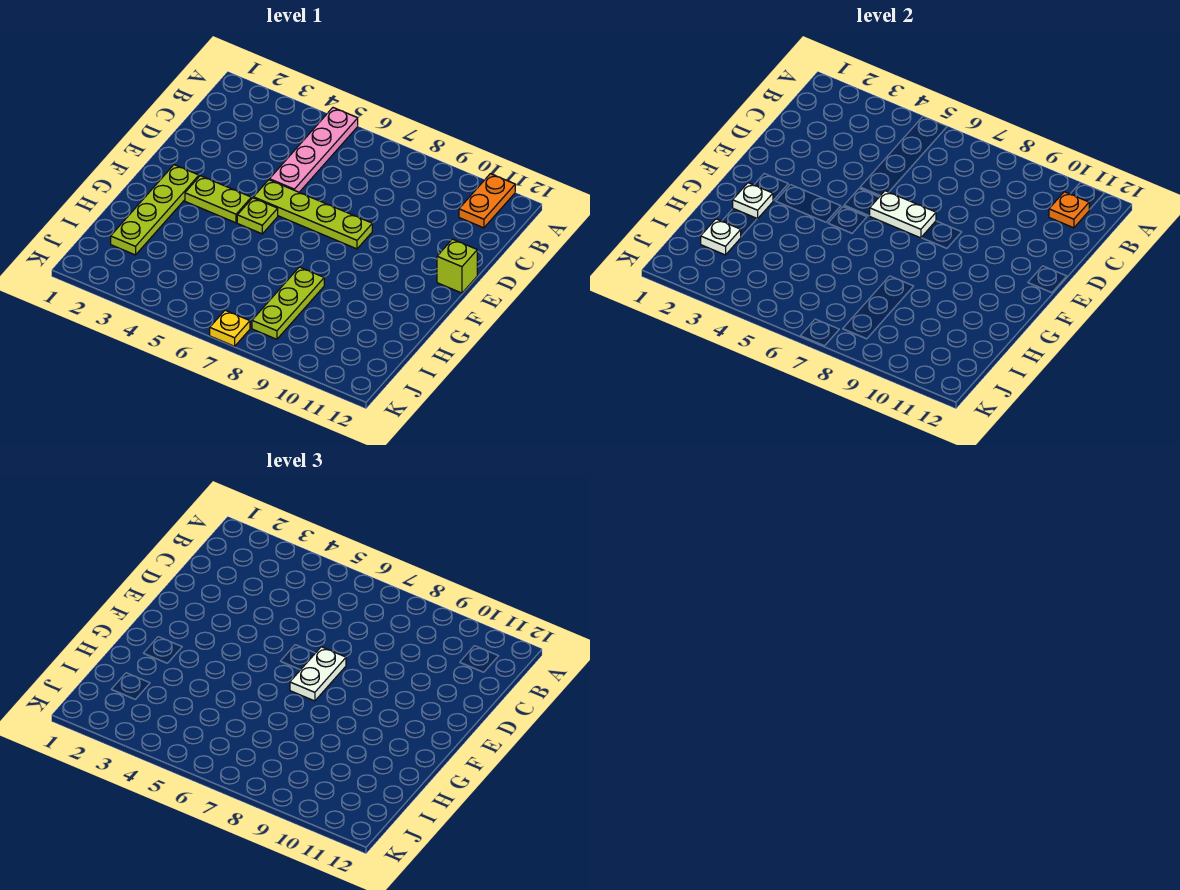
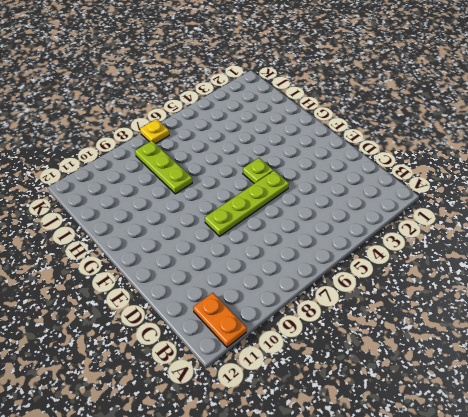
none -> pink plate A5:D5 level 1
none -> lime brick E12 level 1
none -> lime plate F2:I2 level 1

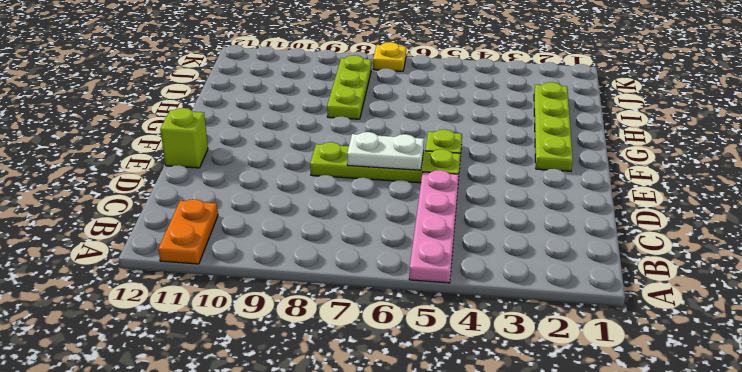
none -> lime plate F3:F4 level 1
none -> orange plate B11 level 2
none -> white plate G2 level 2

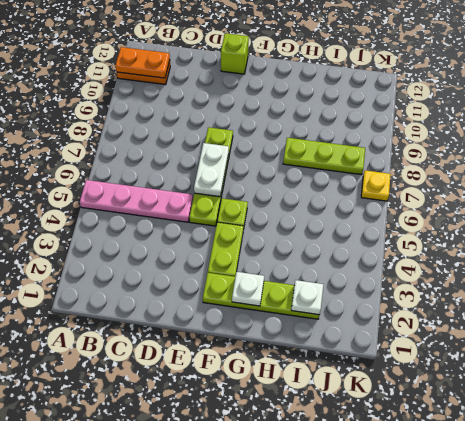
orange plate A11:B11 level 2 -> orange plate B11 level 2
none -> white plate E7:F7 level 3

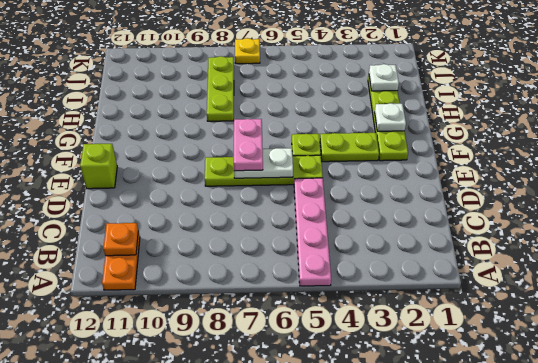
pink plate E7:F7 level 3 -> white plate E7:F7 level 3

